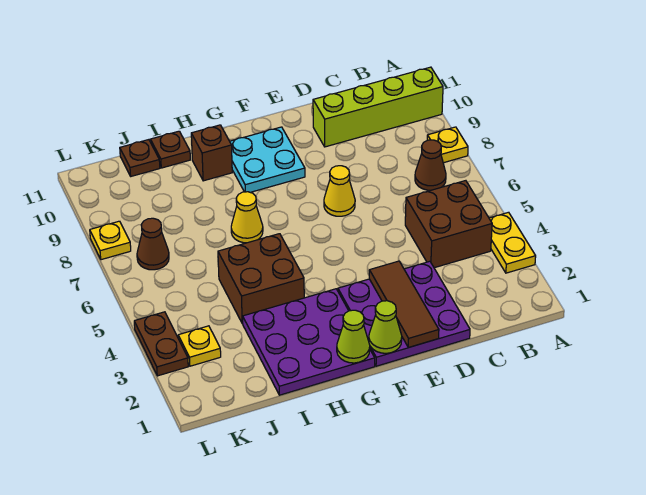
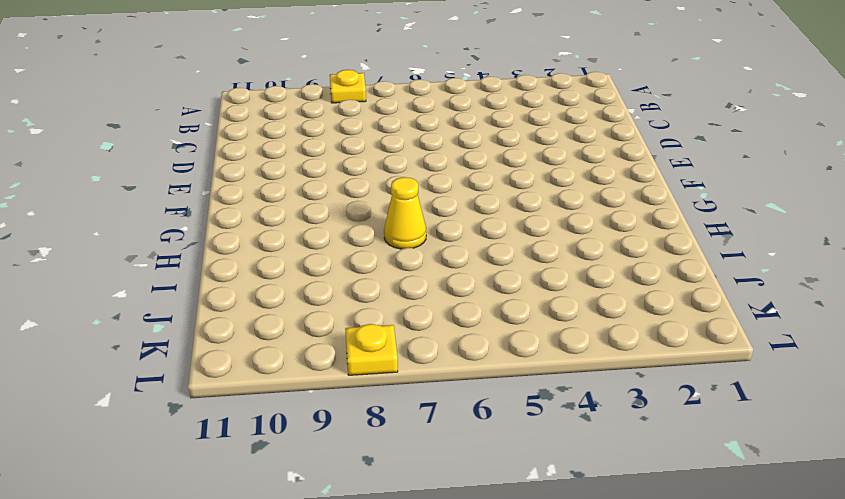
none -> yellow plate A3:A4 level 1
none -> lime brick A10:D10 level 1
none -> brown brick B4:C5 level 1

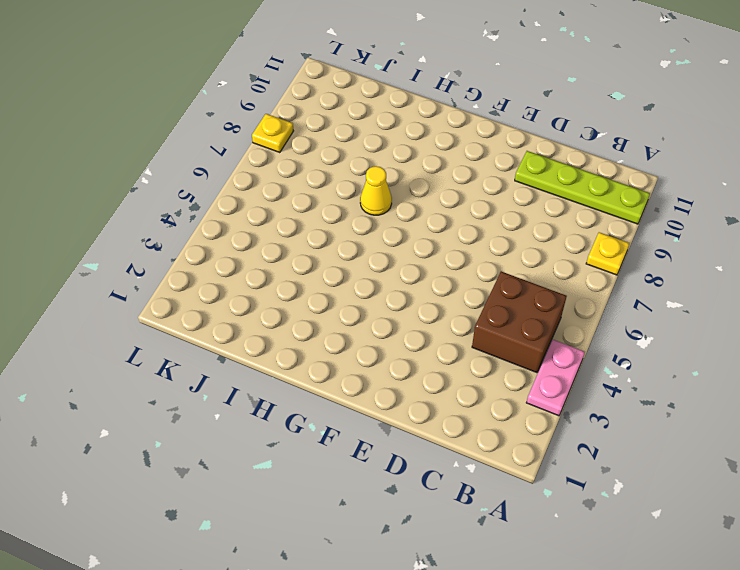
pink plate A3:A4 level 1 -> yellow plate A3:A4 level 1
lime plate A10:D10 level 1 -> lime brick A10:D10 level 1
none -> brown cone B7 level 1
none -> purple plate D1:F3 level 1
none -> yellow cone E7 level 1

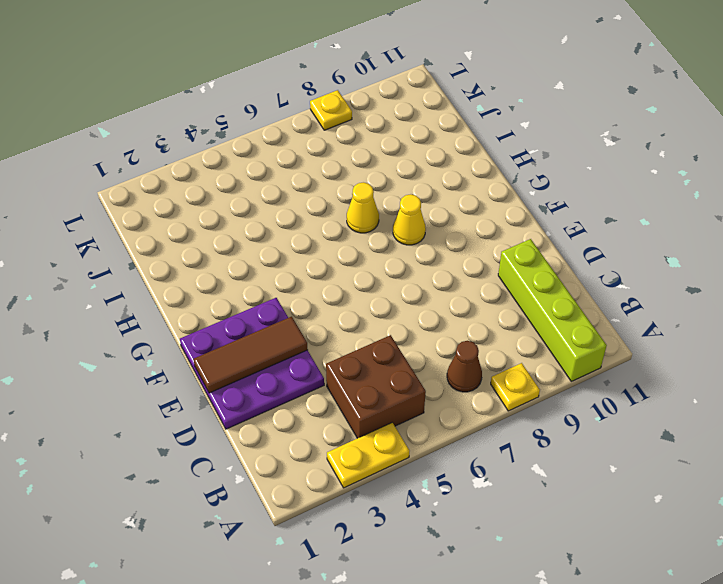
yellow cone G8 level 1 -> yellow cone E7 level 1
none -> cyan plate F9:G10 level 1
none -> purple plate G1:I3 level 1
none -> brown brick H4:I5 level 1

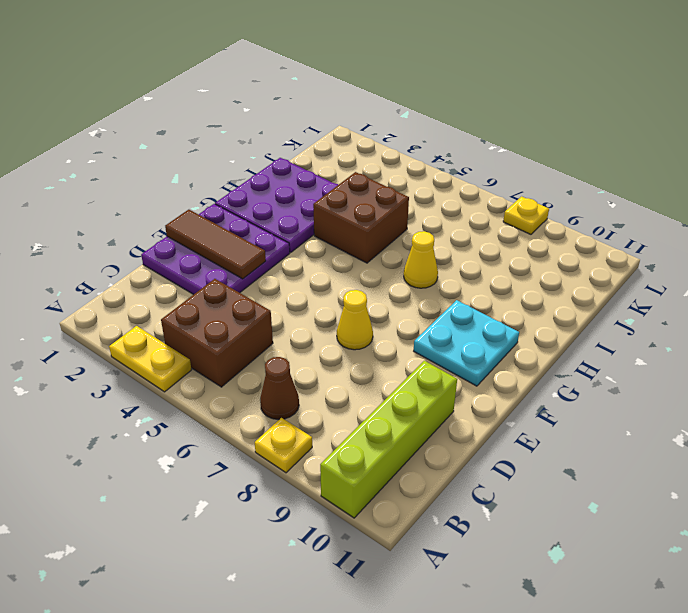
none -> brown brick H10 level 1
none -> brown plate I11 level 1
none -> brown plate J11 level 1

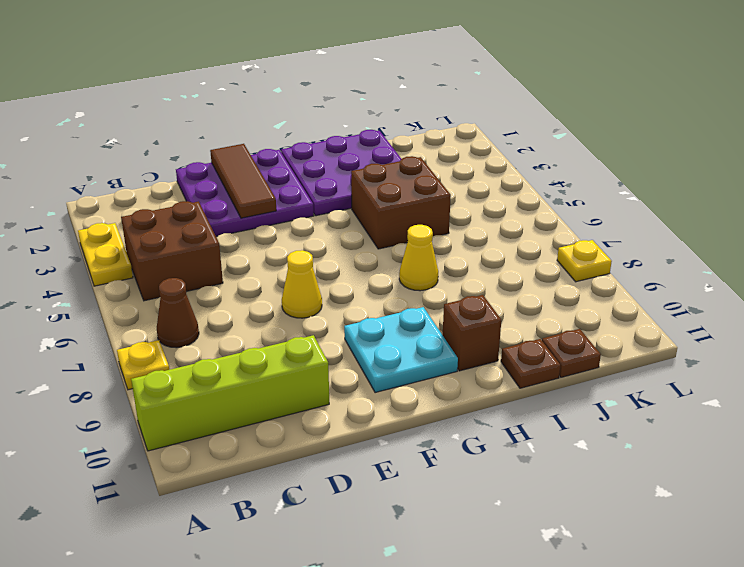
none -> yellow plate K3 level 1
none -> brown cone K7 level 1
none -> brown plate L3:L4 level 1

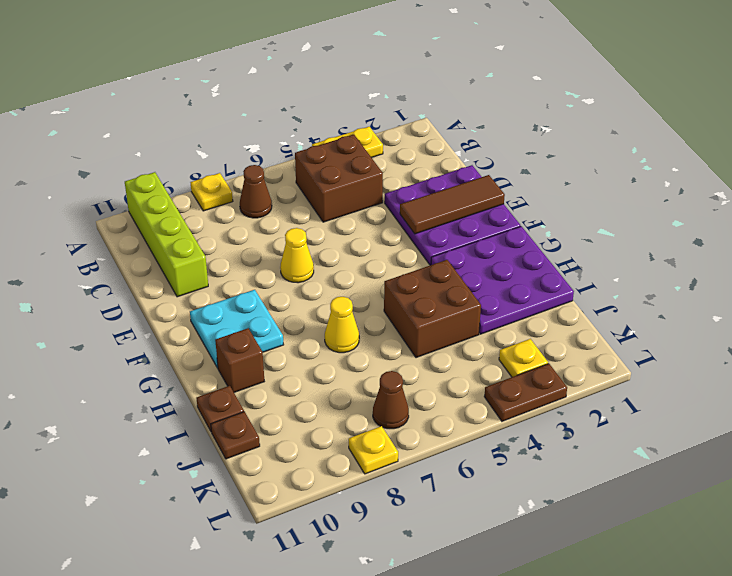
none -> lime cone F1 level 2
none -> lime cone G1 level 2

